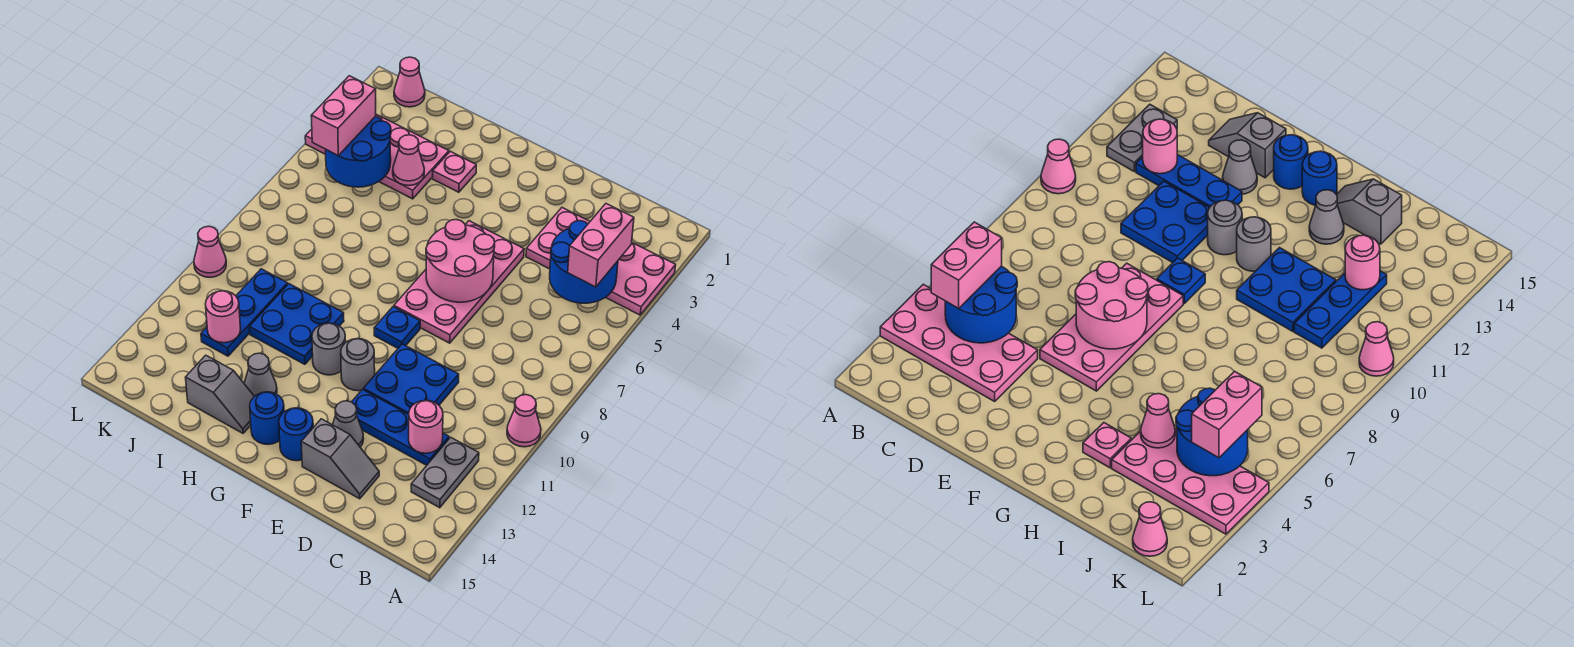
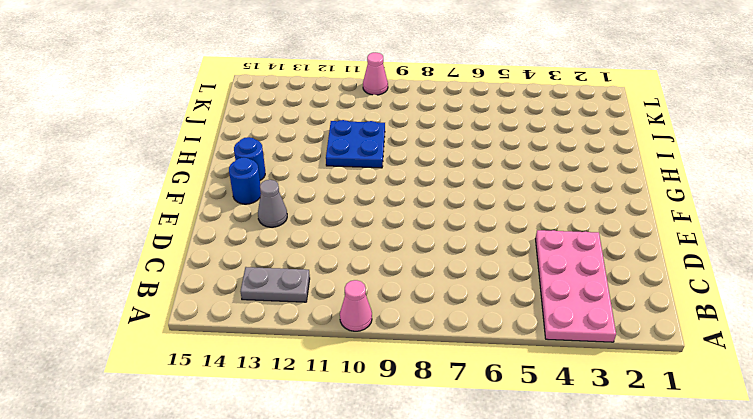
none -> blue plate C12:E12 level 1
none -> blue plate D10:E11 level 1
none -> grey slope D14:E14 level 1 top E

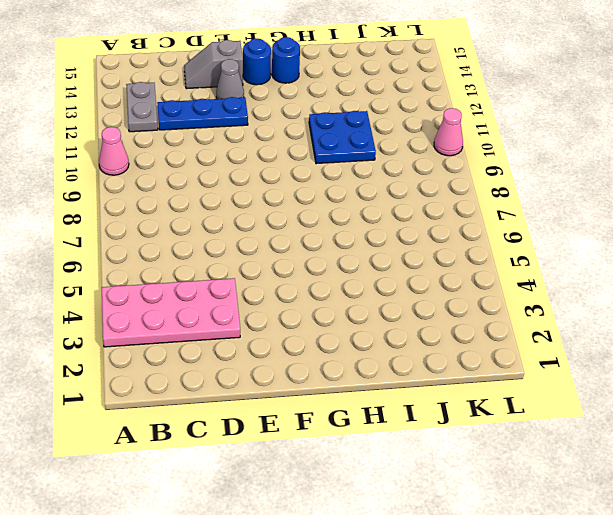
none -> blue plate D10:E11 level 1
none -> pink plate E5:F8 level 1
none -> blue plate F9 level 1

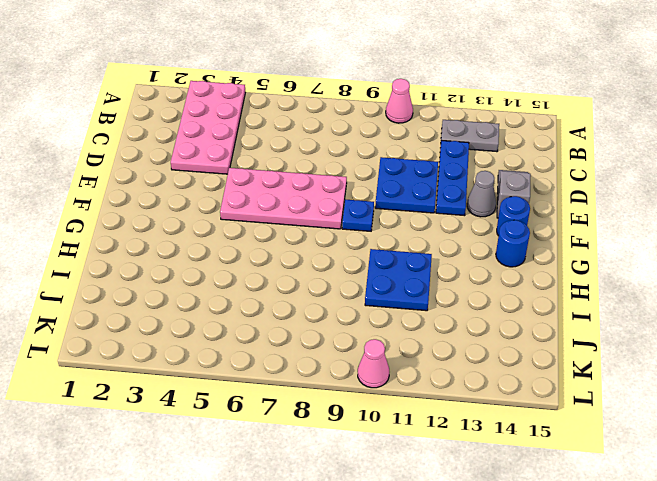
none -> grey round brick F11 level 1
none -> grey round brick G11 level 1
none -> pink plate H3 level 1

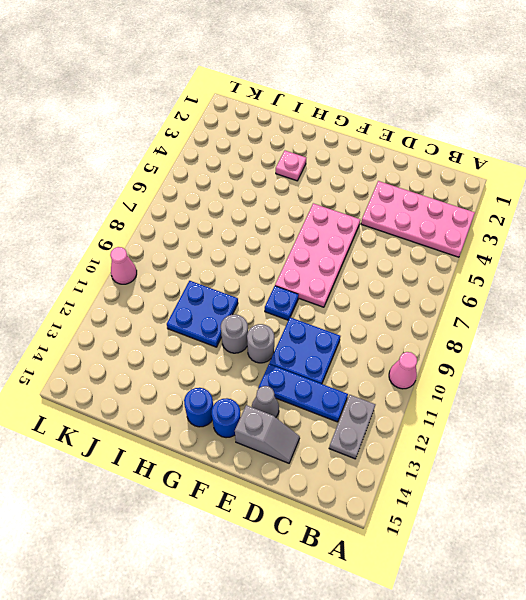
none -> grey cone H13 level 1
none -> grey slope H14:I14 level 1 top I
none -> pink plate I3:L4 level 1

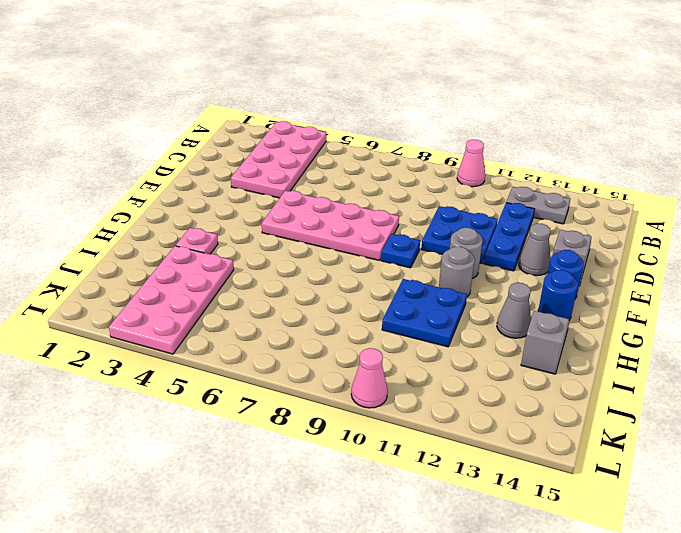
none -> blue plate J10:J12 level 1
none -> pink cone K1 level 1
none -> blue round brick B4:C5 level 2

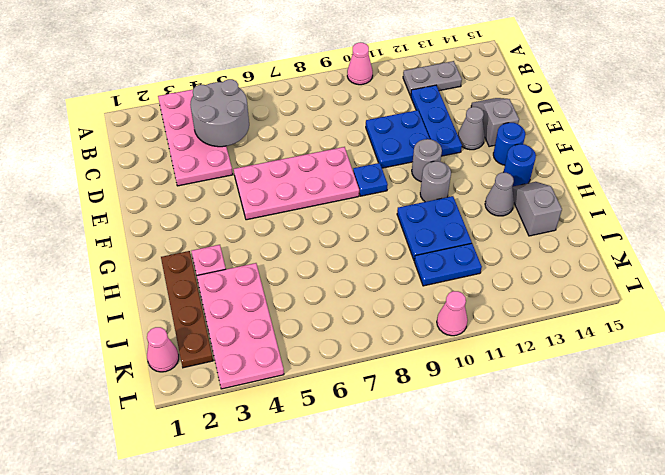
grey round brick B4:C5 level 2 -> blue round brick B4:C5 level 2
brown plate H2:K2 level 1 -> none
blue plate J10:J11 level 1 -> blue plate J10:J12 level 1
none -> pink round brick C12 level 2
none -> pink round brick E6:F7 level 2
none -> pink cone I4 level 2

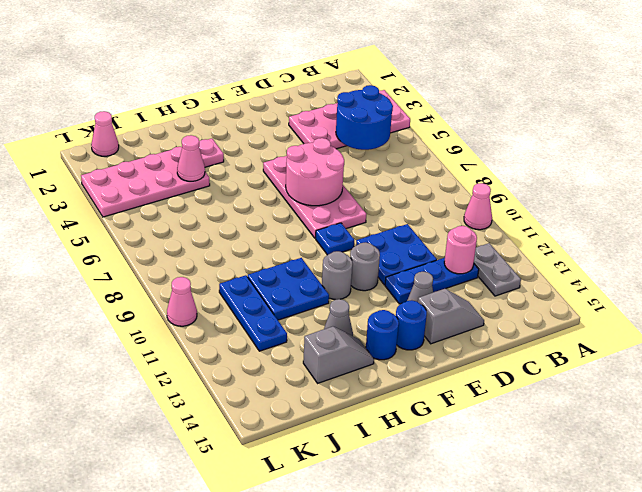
none -> blue round brick J4:K5 level 2
none -> pink round brick J12 level 2
none -> pink brick B4:B5 level 3

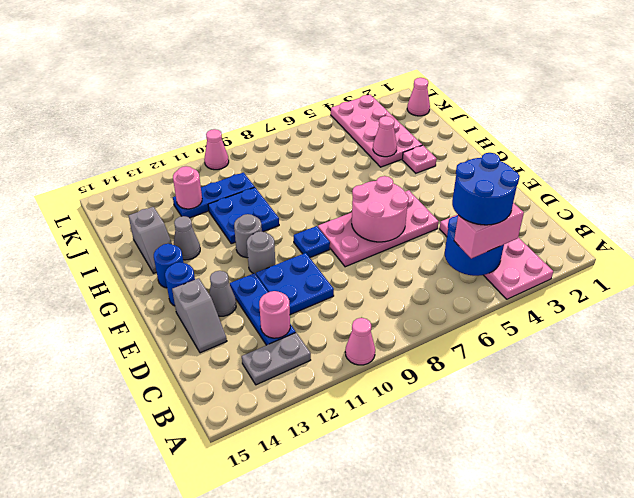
blue round brick B4:C5 level 4 -> blue round brick J4:K5 level 2
none -> pink brick K4:K5 level 3

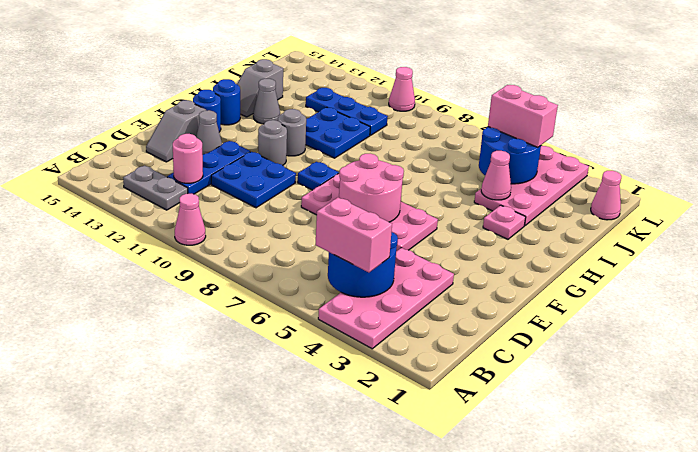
none -> pink round brick J12 level 2

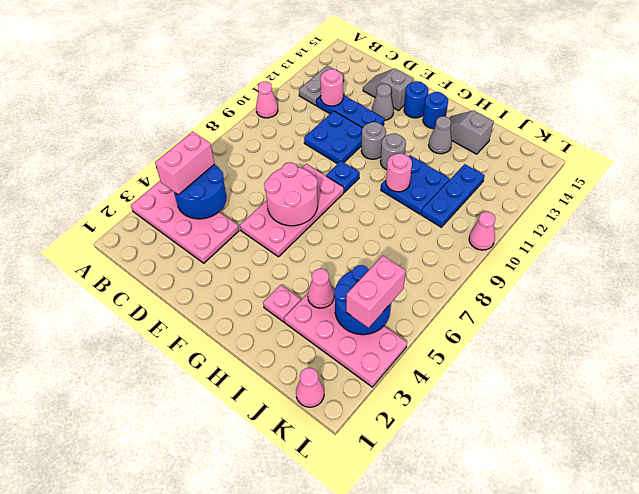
pink round brick H10 level 2 -> pink round brick J12 level 2

